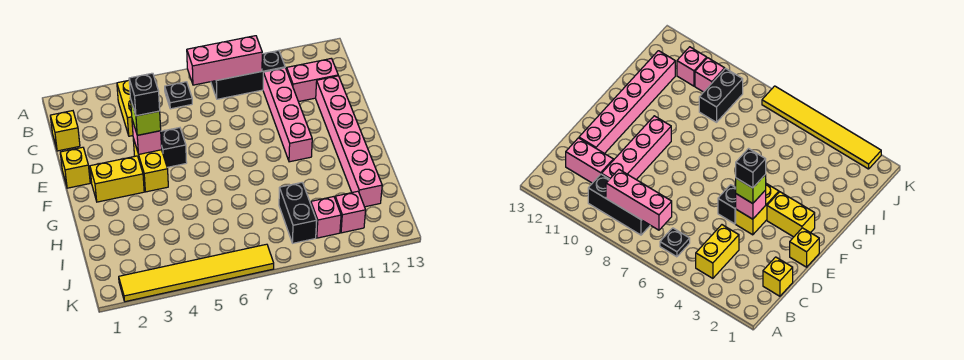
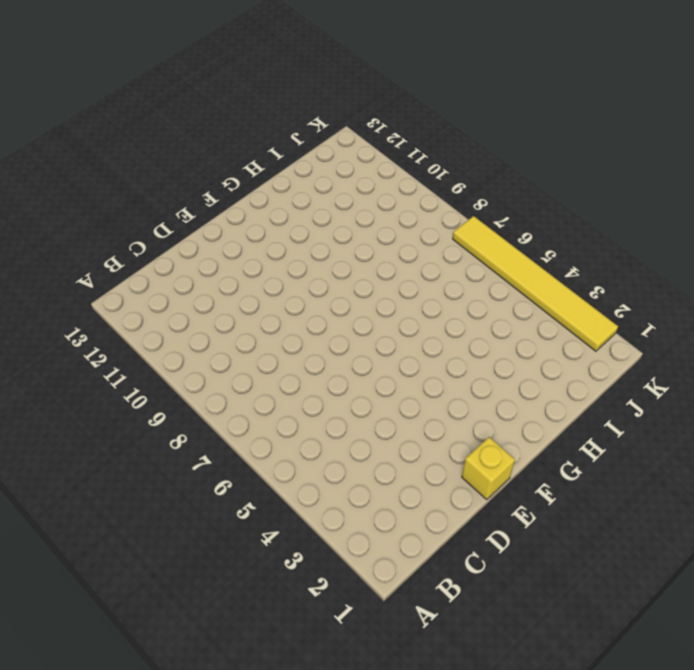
none -> yellow brick B4:C4 level 1
none -> black plate B6 level 1
none -> black brick B8:B10 level 1

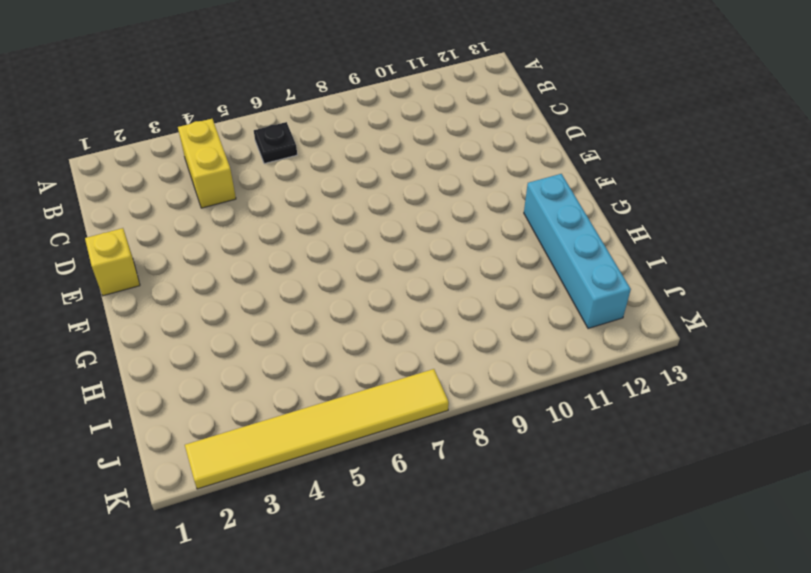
cyan brick G12:J12 level 1 -> pink brick D12:I12 level 1
none -> black brick B8:B10 level 1
none -> yellow brick C1 level 1
none -> pink brick C10:F10 level 1

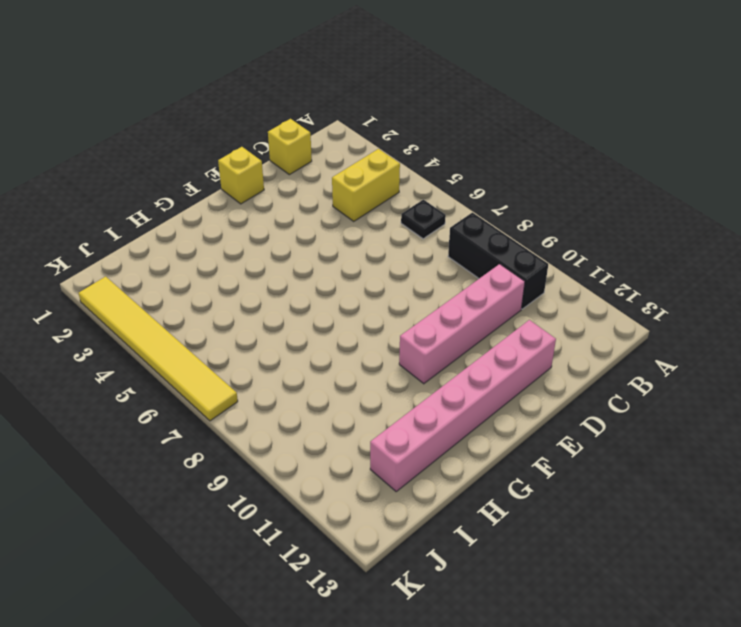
none -> pink brick C11:C12 level 1
none -> yellow brick E4:F4 level 1
none -> black brick E5 level 1

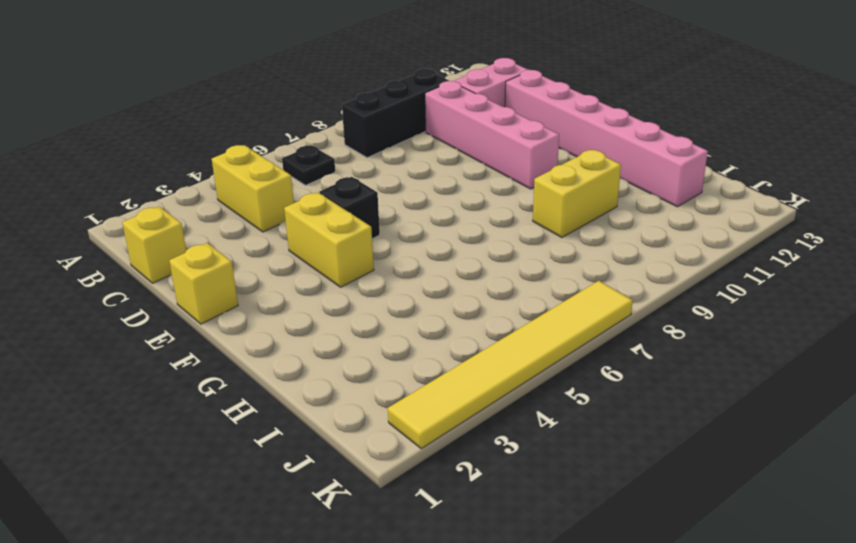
yellow brick H9:H10 level 1 -> yellow brick F2:F3 level 1
none -> black brick I9:J9 level 1
none -> pink brick J10 level 1
none -> pink brick J11 level 1

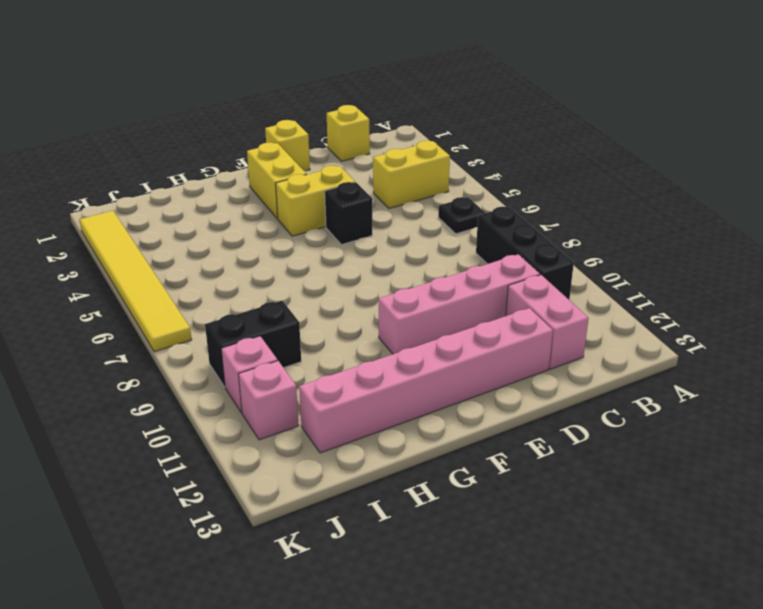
none -> pink brick B7:B9 level 2
none -> pink brick E4 level 2
none -> lime brick E4 level 3

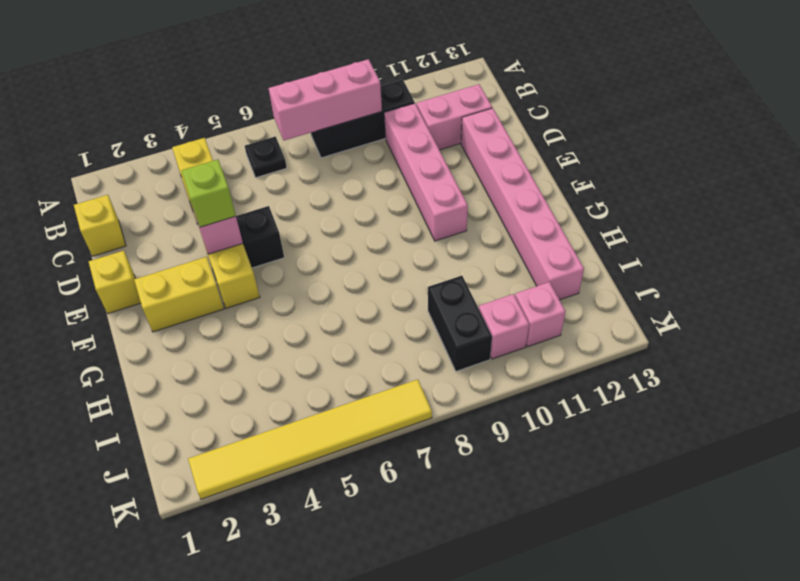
none -> black brick E4 level 4

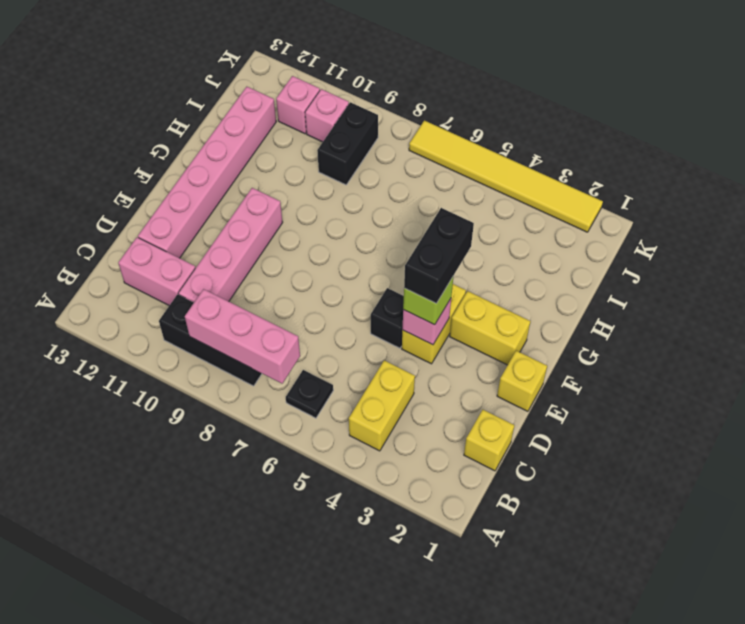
black brick E4:F4 level 4 -> black brick E4 level 4

